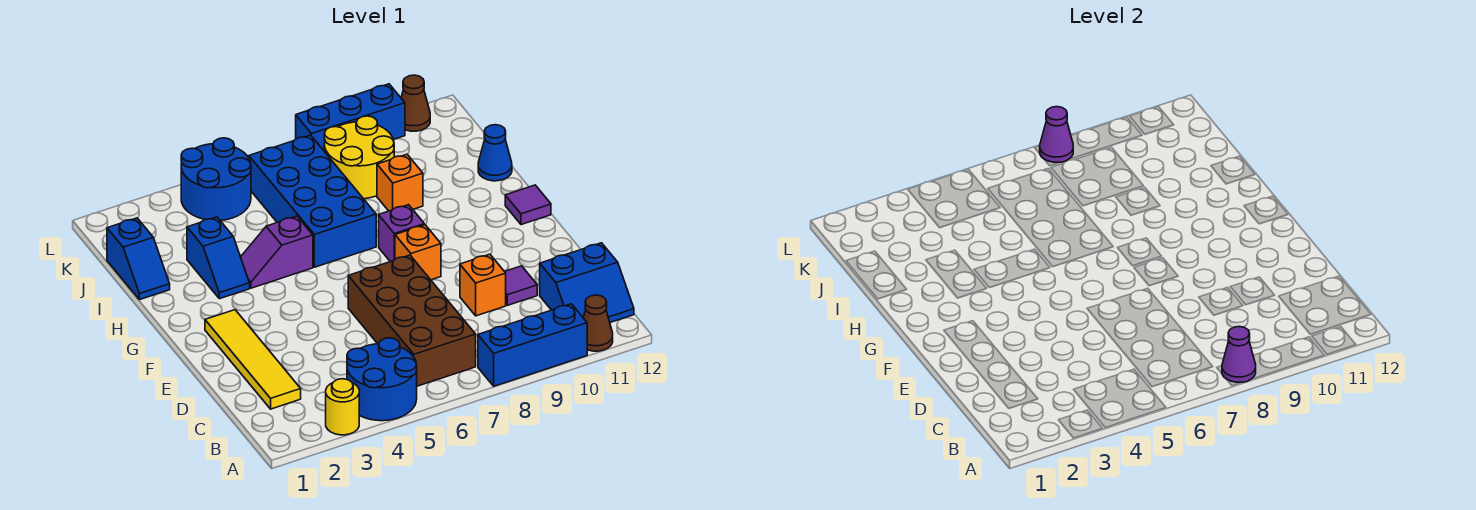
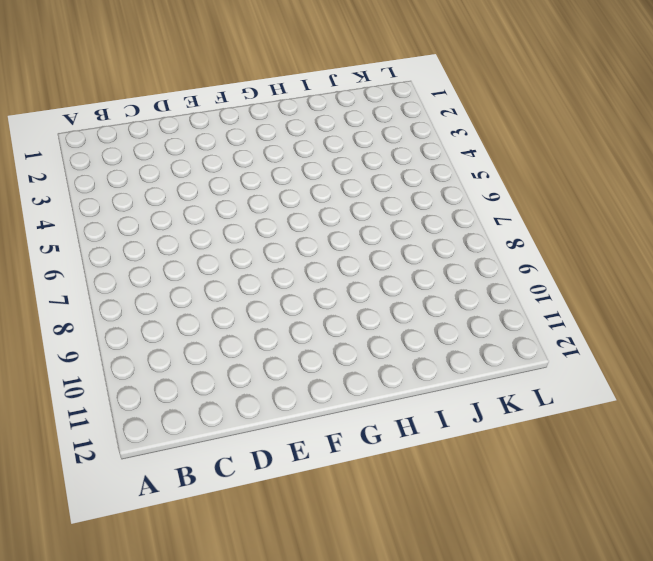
none -> yellow round brick A3 level 1
none -> blue round brick A4:B5 level 1
none -> blue brick A8:A10 level 1

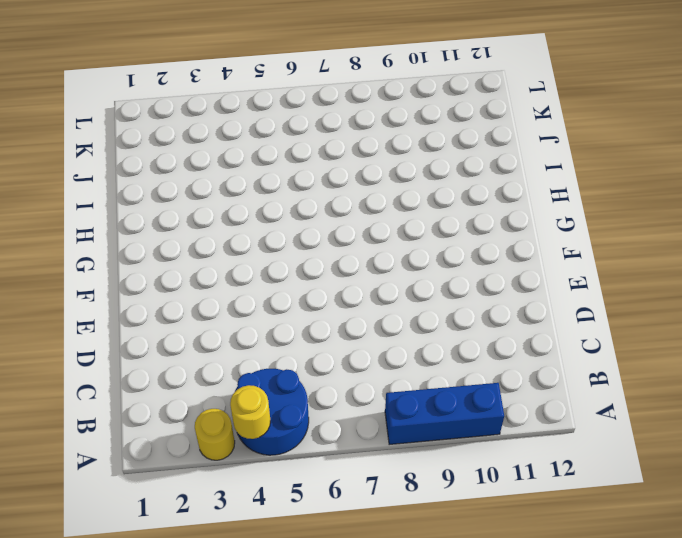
yellow round brick A4 level 2 -> none
none -> brown cone A11 level 1
none -> brown brick B6:E7 level 1
none -> blue slope B11:C12 level 1 top C

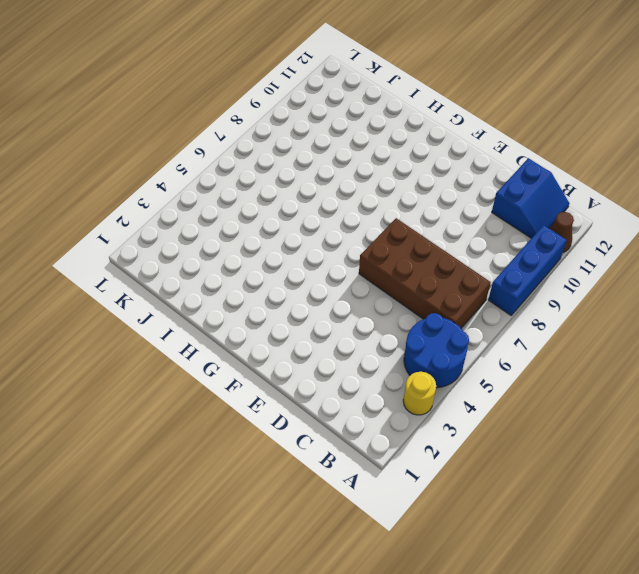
none -> yellow tile C2:F2 level 1
none -> orange brick D9 level 1
none -> purple tile D10 level 1

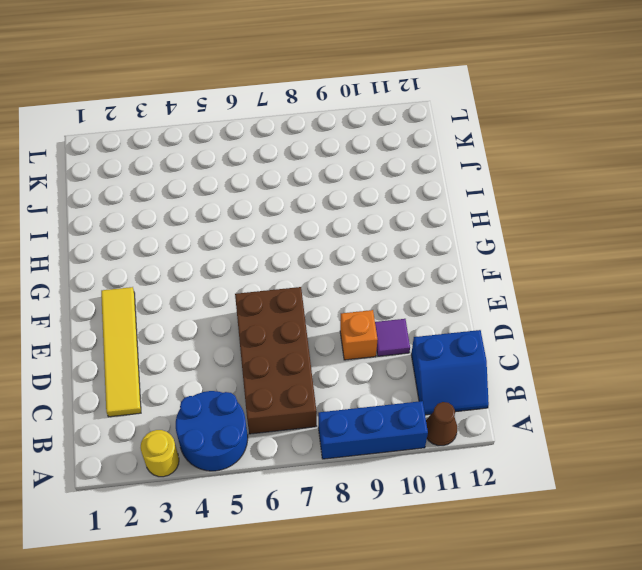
none -> orange brick F8 level 1
none -> purple brick G8 level 1
none -> purple tile G12 level 1

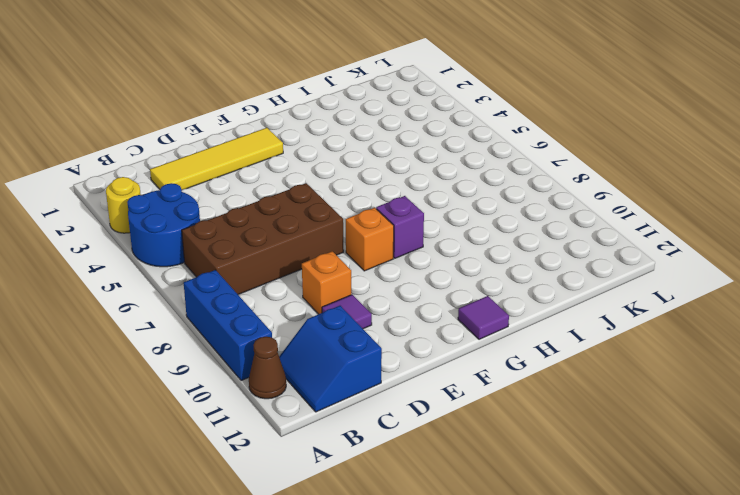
none -> blue slope H3:I3 level 1 top I
none -> purple slope H4:H5 level 1 top 5
none -> blue brick H6:K7 level 1

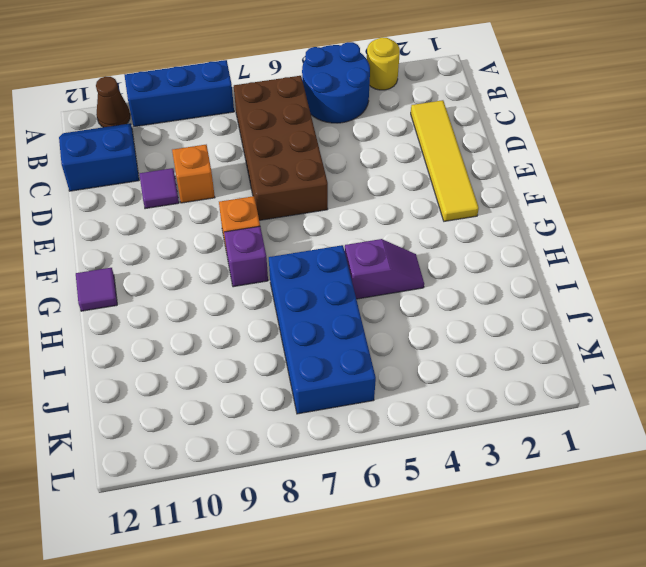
none -> blue slope H3:I3 level 1 top I
none -> blue slope I1:J1 level 1 top J
none -> orange brick I9 level 1

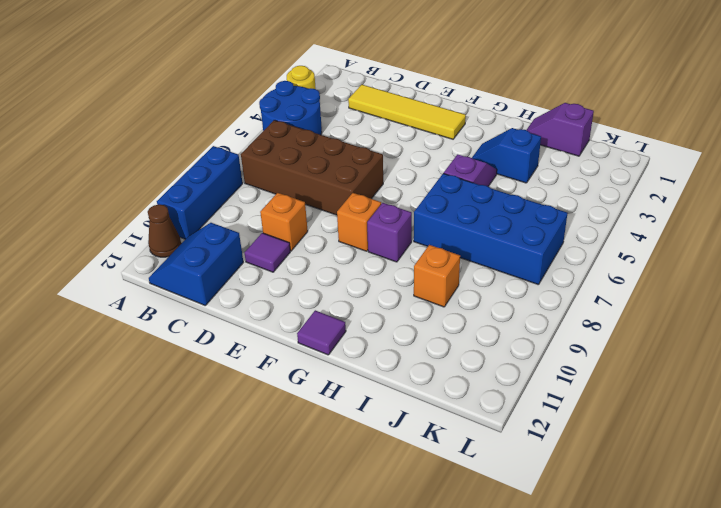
purple slope I1:J1 level 1 top J -> blue slope I1:J1 level 1 top J
none -> blue cone I12 level 1
none -> yellow round brick J8:K9 level 1
none -> blue round brick K4:L5 level 1

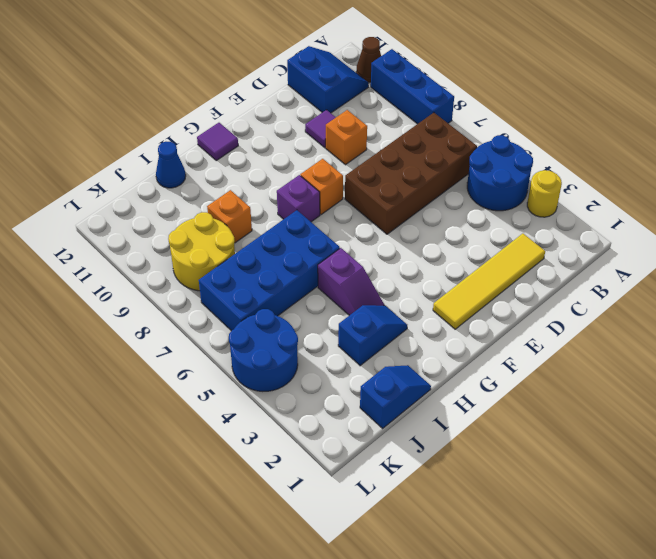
none -> blue brick L8:L10 level 1
none -> brown cone L11 level 1
none -> purple cone A8 level 2

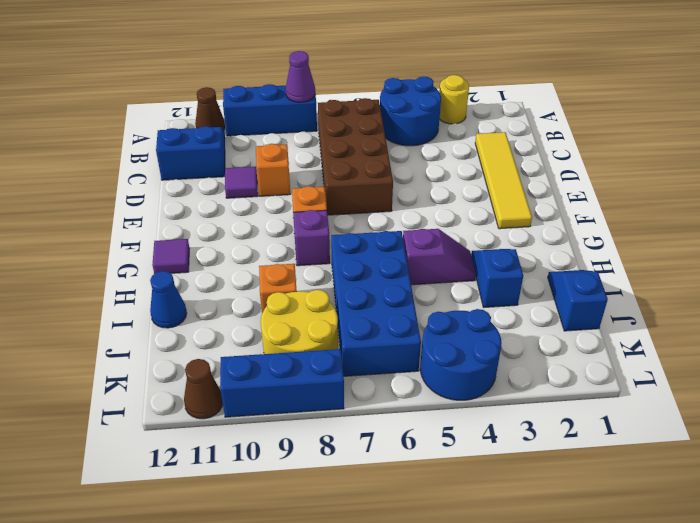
none -> purple cone L8 level 2

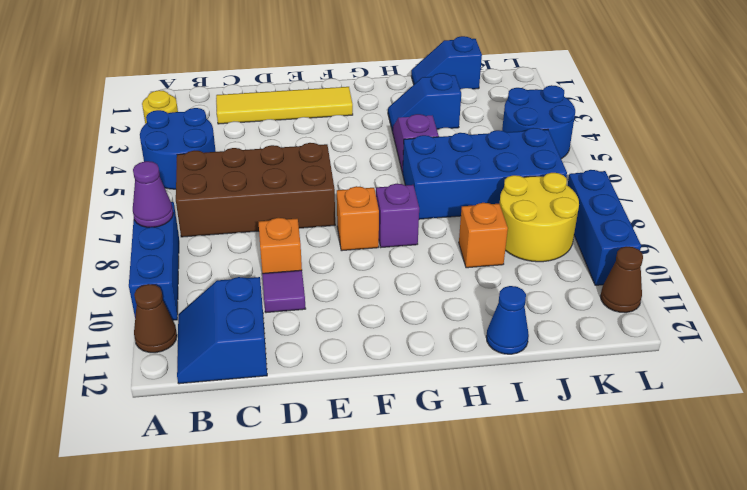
none -> purple tile G12 level 1
none -> purple cone L8 level 2

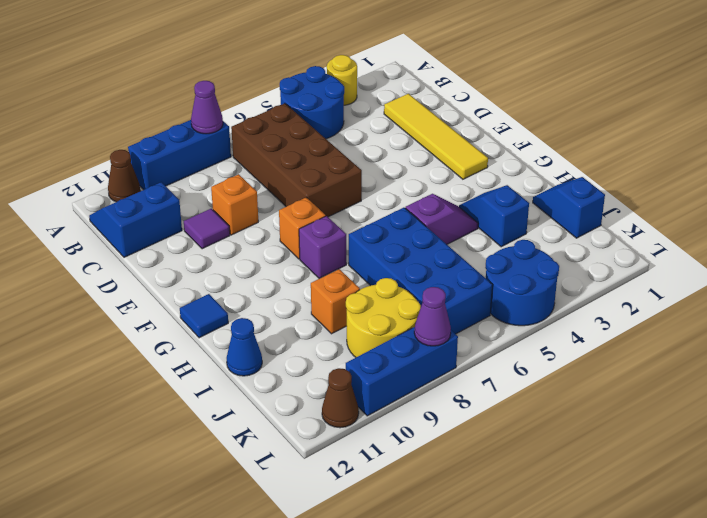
blue tile G12 level 1 -> purple tile G12 level 1

